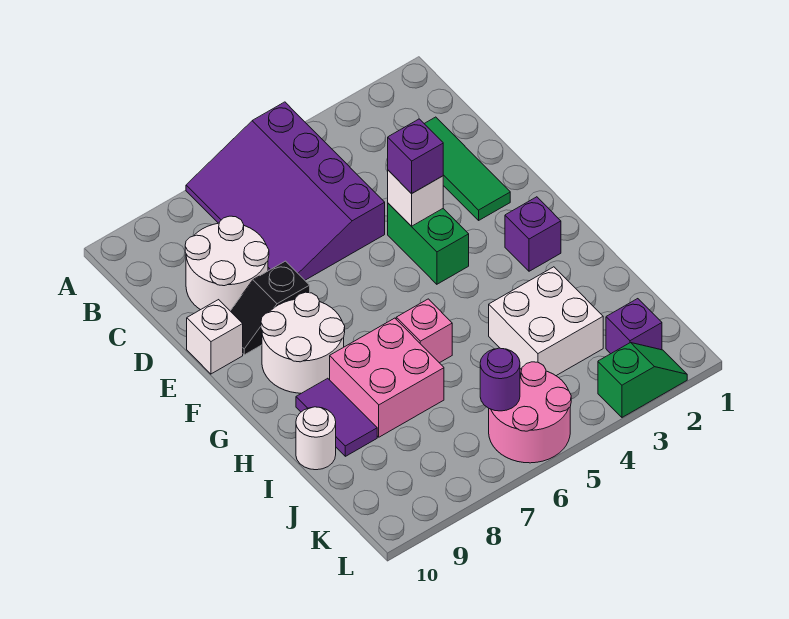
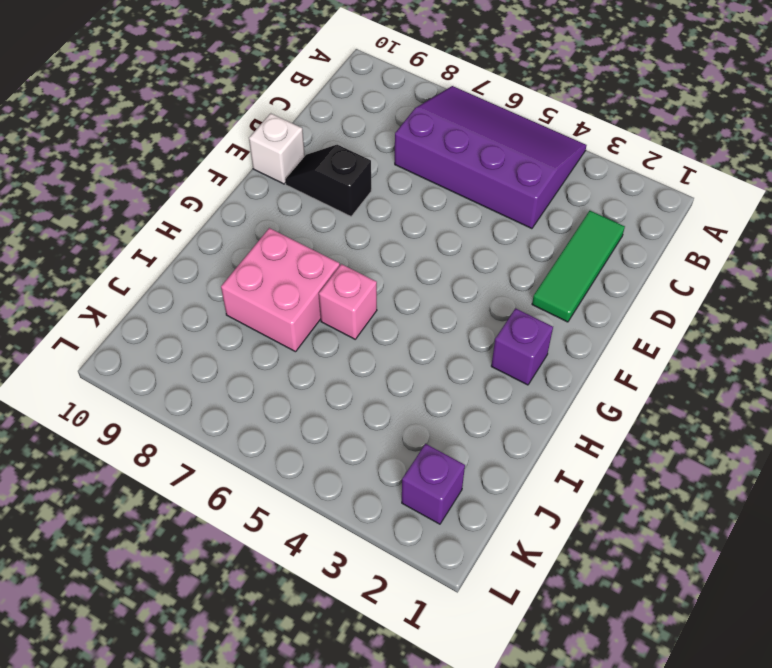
purple slope A4:C7 level 1 top C -> purple slope A5:D7 level 1 top 5
none -> white round brick C8:D9 level 1
none -> green brick E4:F4 level 1
none -> white round brick F8:G9 level 1

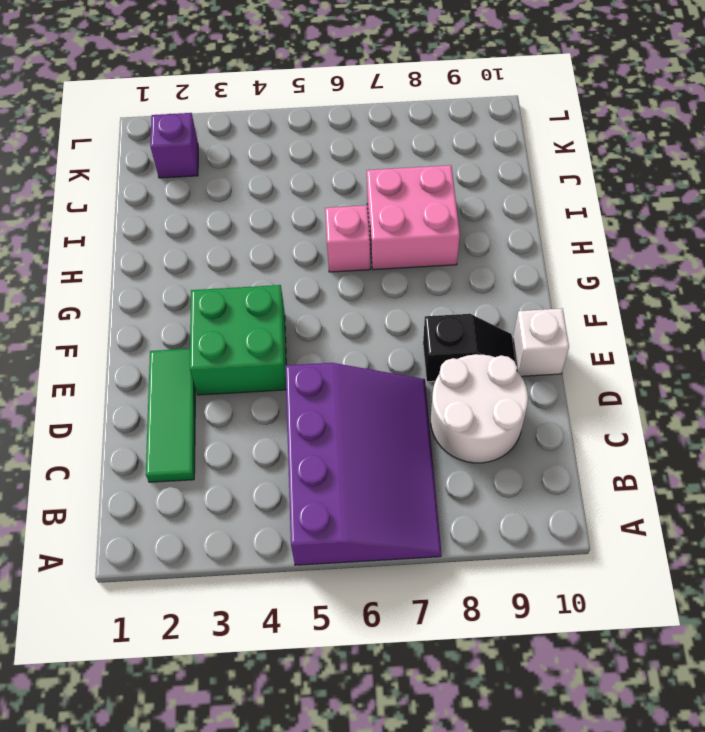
green brick E3:F4 level 1 -> green brick E4:F4 level 1
none -> white round brick F8:G9 level 1
none -> purple brick G2 level 1
none -> purple tile H9:I9 level 1

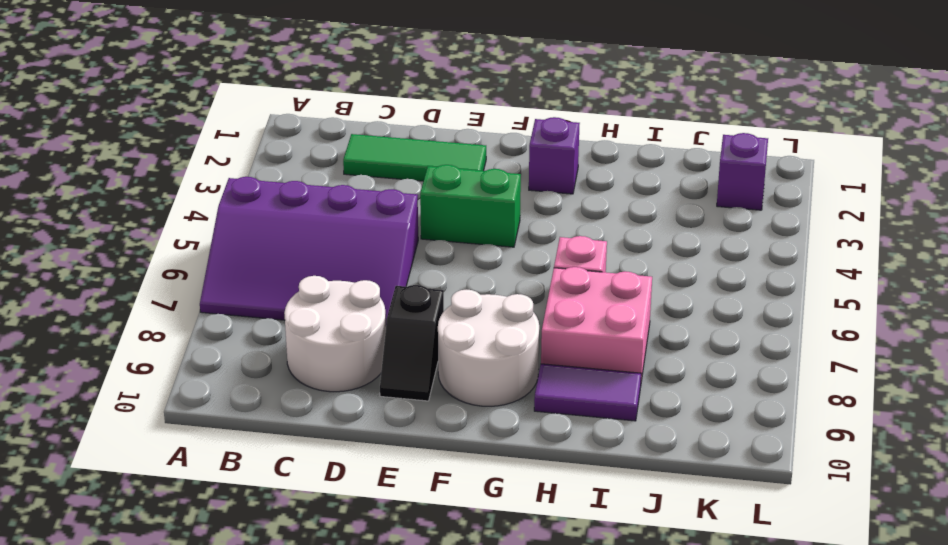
none -> white brick E10 level 1
none -> white brick I3:J4 level 1
none -> white round brick I10 level 1

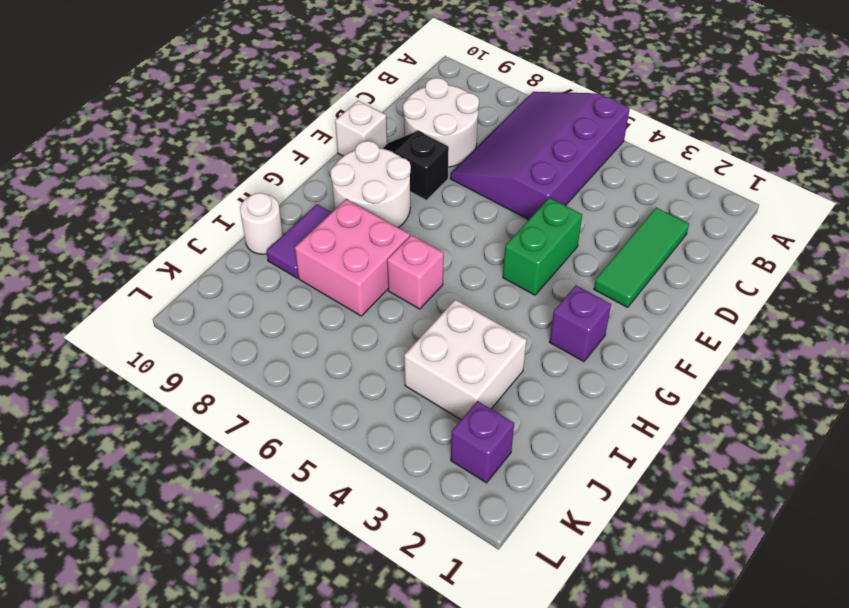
none -> pink round brick K5:L6 level 1
none -> green slope L2:L3 level 1 top 3
none -> white brick E4 level 2

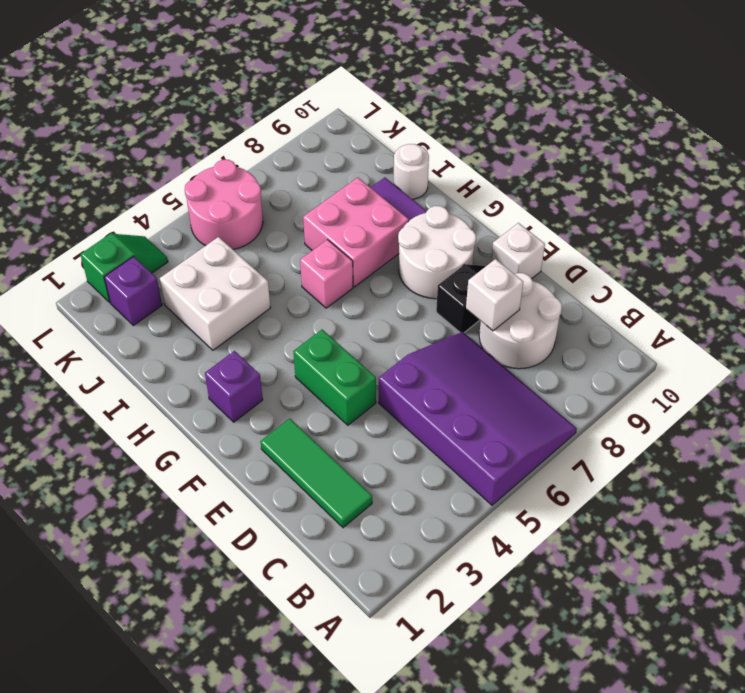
white brick D8 level 2 -> white brick E4 level 2
green slope L2:L3 level 1 top 2 -> green slope L2:L3 level 1 top 3
none -> purple round brick K6 level 2
none -> purple brick E4 level 3

